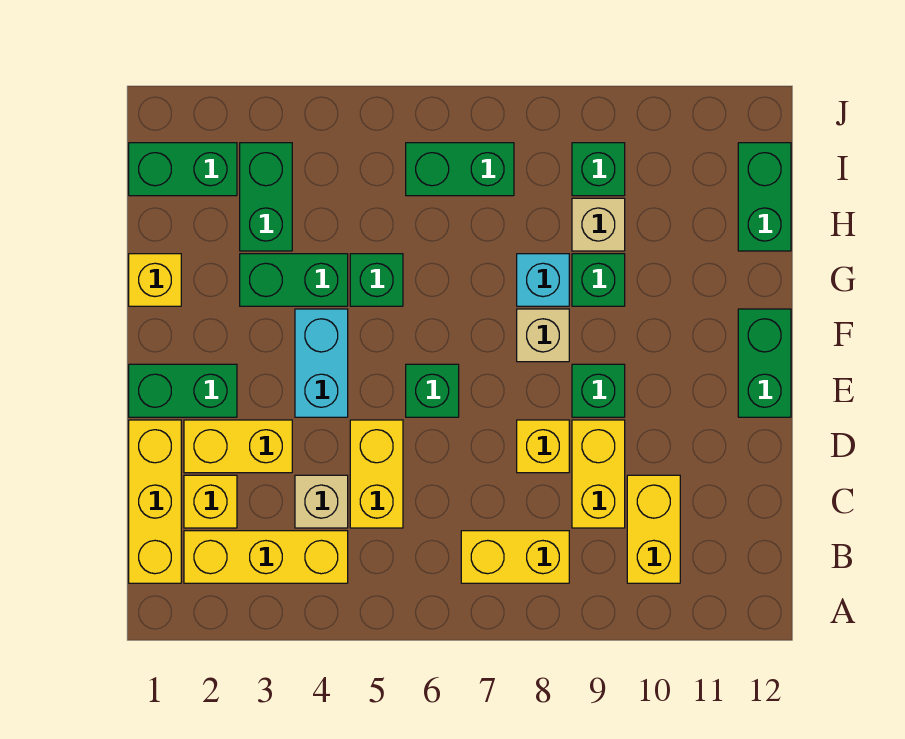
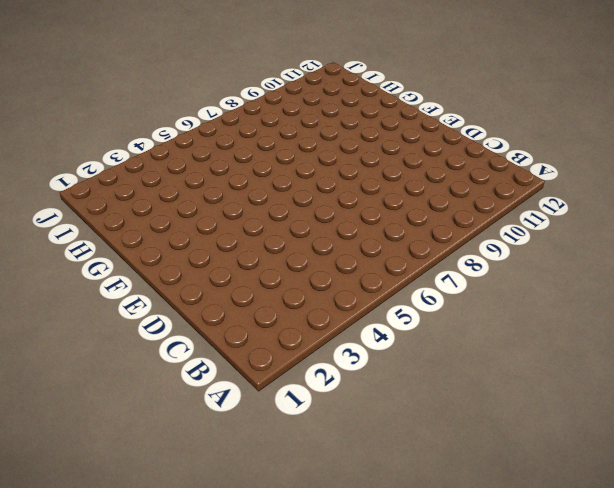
none -> yellow brick B1:D1 level 1
none -> yellow brick B2:B4 level 1
none -> yellow brick B7:B8 level 1

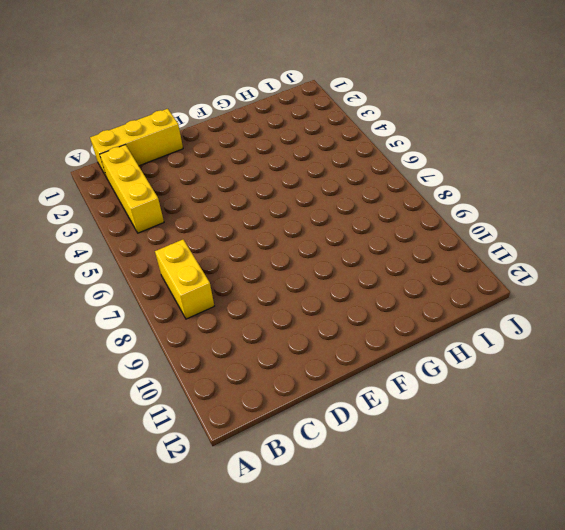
none -> yellow brick B10:C10 level 1
none -> yellow brick C2 level 1
none -> tan brick C4 level 1

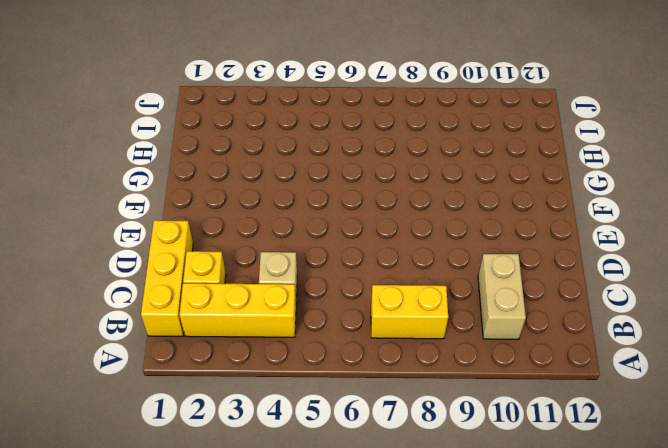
tan brick B10:C10 level 1 -> yellow brick B10:C10 level 1
none -> yellow brick C5:D5 level 1
none -> yellow brick C9:D9 level 1
none -> yellow brick D2:D3 level 1

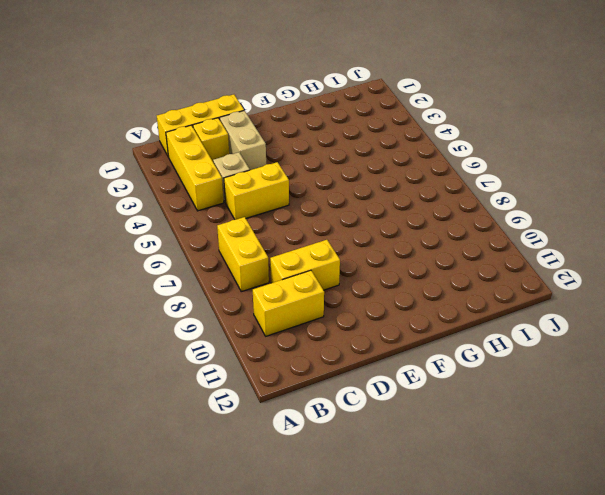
tan brick D2:D3 level 1 -> yellow brick D2:D3 level 1
none -> yellow brick D8 level 1
none -> green brick E1:E2 level 1
none -> cyan brick E4:F4 level 1

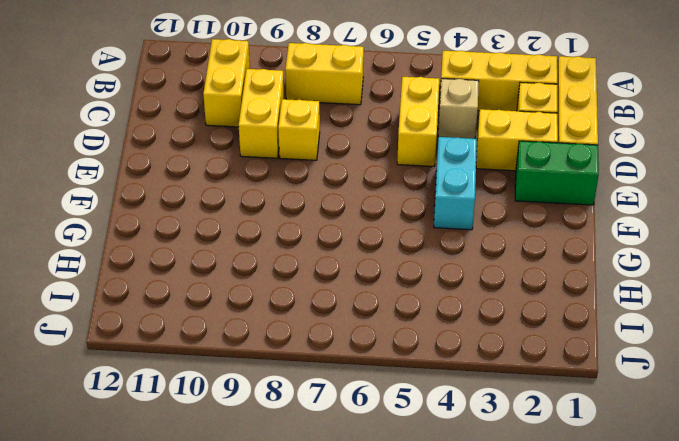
none -> green brick E6 level 1
none -> green brick E9 level 1
none -> green brick E12:F12 level 1

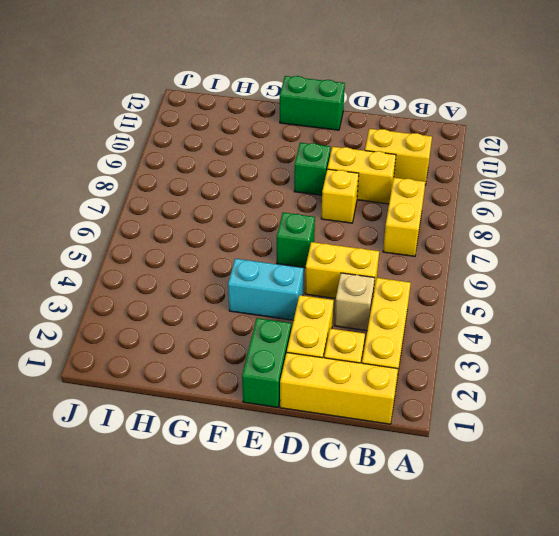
none -> tan brick F8 level 1
none -> yellow brick G1 level 1
none -> green brick G3:G4 level 1

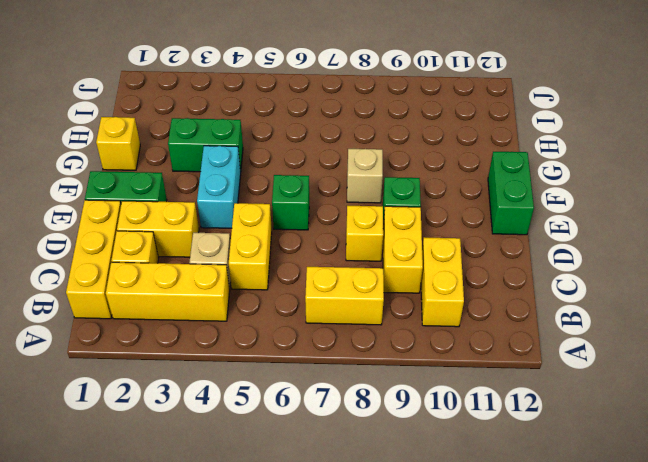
none -> green brick G5 level 1
none -> cyan brick G8 level 1
none -> green brick G9 level 1

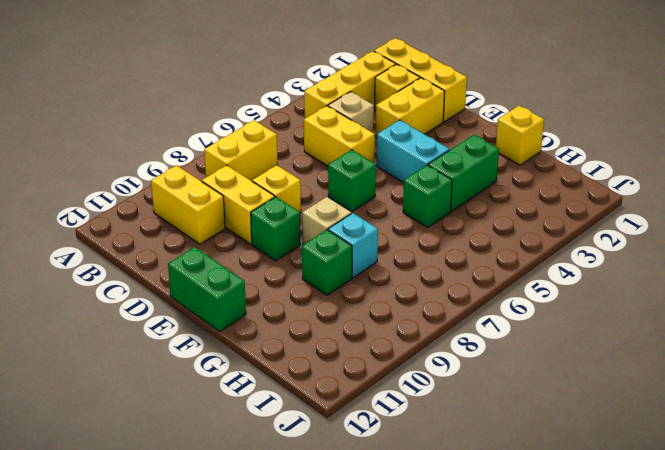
none -> green brick E1:E2 level 1
none -> green brick H3:I3 level 1
none -> tan brick H9 level 1

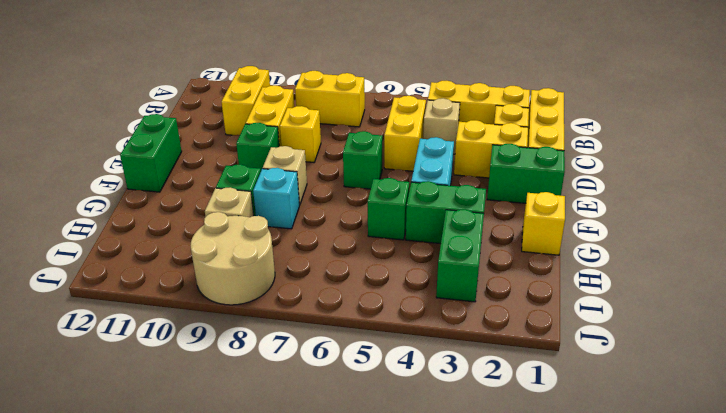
tan round brick I8:J9 level 1 -> green brick I9 level 1
none -> green brick H12:I12 level 1
none -> green brick I1:I2 level 1
none -> green brick I6:I7 level 1

